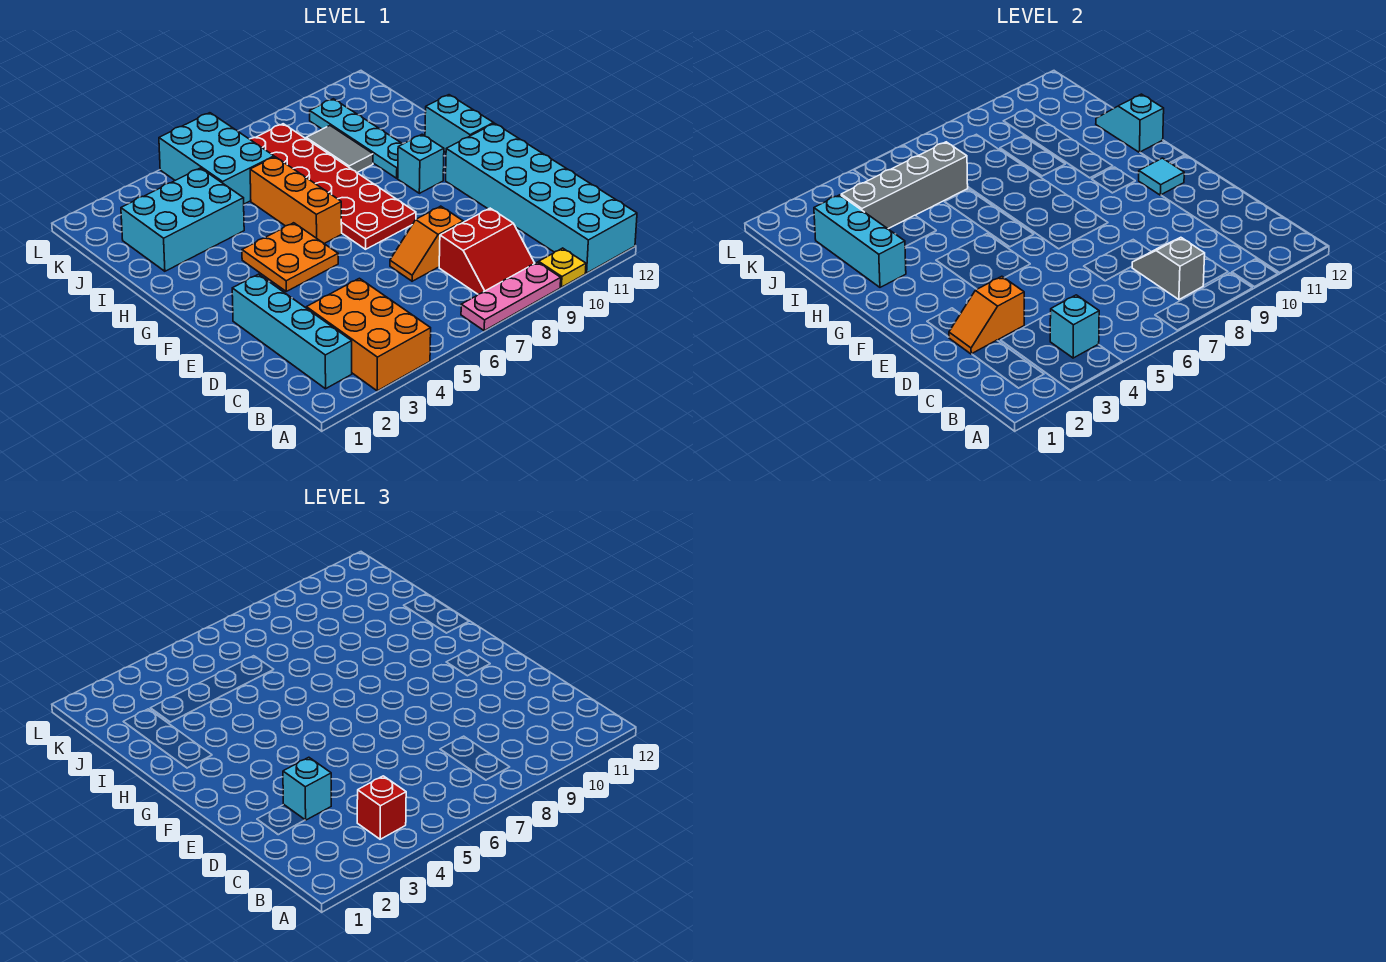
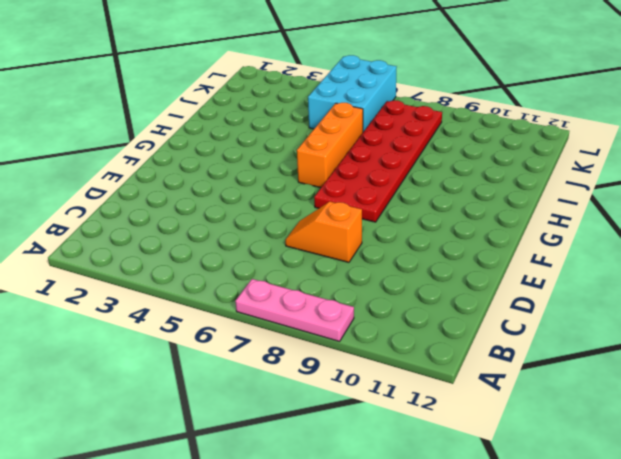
none -> orange brick A3:C4 level 1
none -> yellow plate A10 level 1
none -> cyan brick A11:F12 level 1

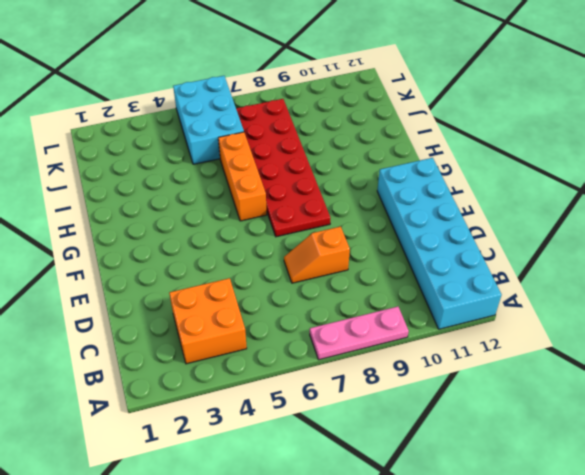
orange brick B3:C4 level 1 -> orange brick A3:C4 level 1
none -> yellow plate A10 level 1
none -> cyan brick B2:E2 level 1
none -> red slope B8:C9 level 1 top C

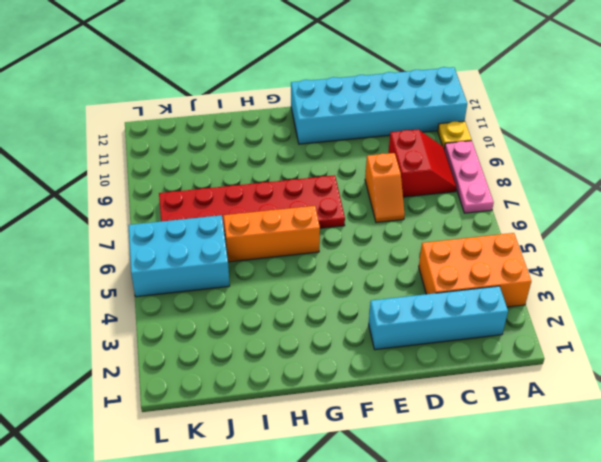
none -> orange plate F4:G5 level 1
none -> cyan brick G10 level 1
none -> cyan brick G12:H12 level 1

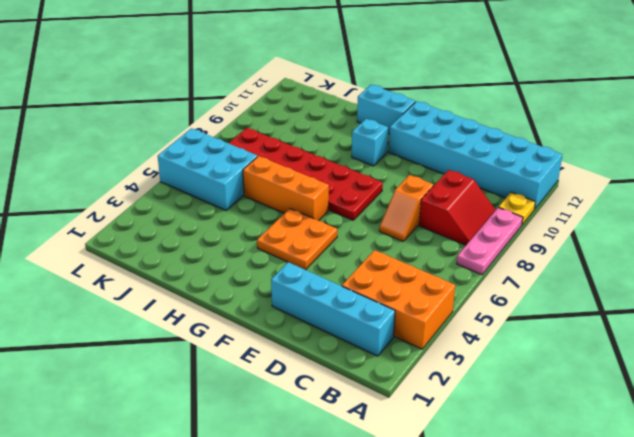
none -> cyan plate H10:K10 level 1
none -> cyan brick I2:J4 level 1
none -> grey tile I9:J9 level 1

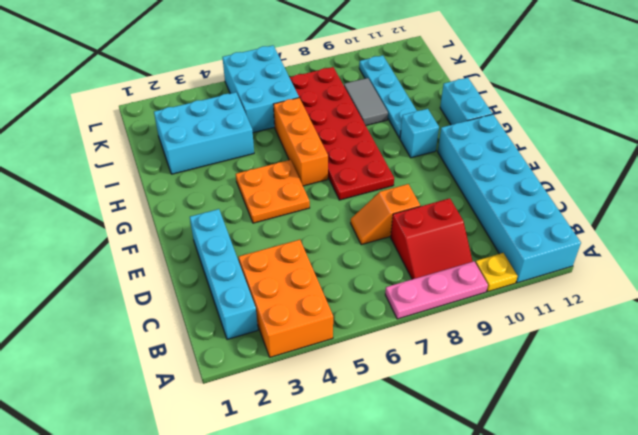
none -> cyan brick B4 level 2
none -> grey slope B8:C8 level 2 top B
none -> orange slope D2:D3 level 2 top 3

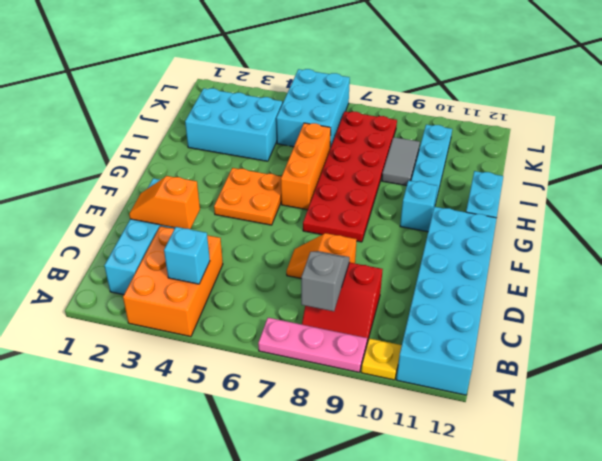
none -> cyan tile F11 level 2
none -> cyan brick H2:J2 level 2
none -> cyan slope H12:I12 level 2 top H

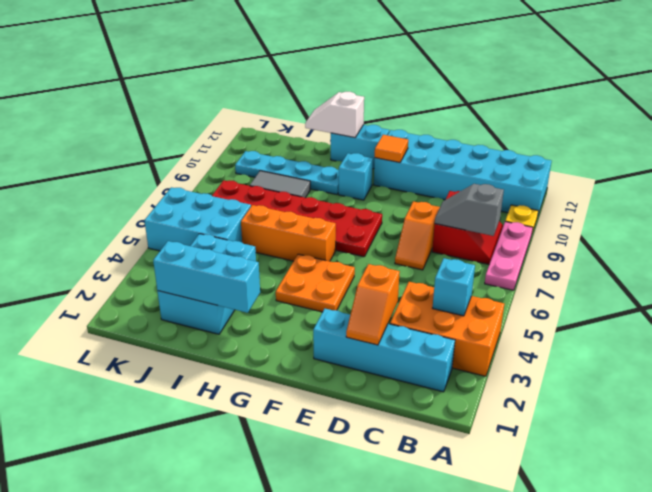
orange tile F11 level 2 -> cyan tile F11 level 2
white slope H12:I12 level 2 top H -> cyan slope H12:I12 level 2 top H
none -> grey brick J3:J6 level 2
none -> red brick B4 level 3
none -> cyan brick D3 level 3

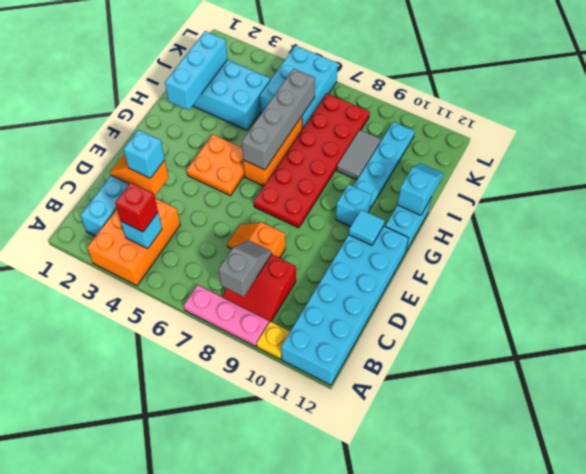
grey brick G6:J6 level 2 -> grey brick J3:J6 level 2

